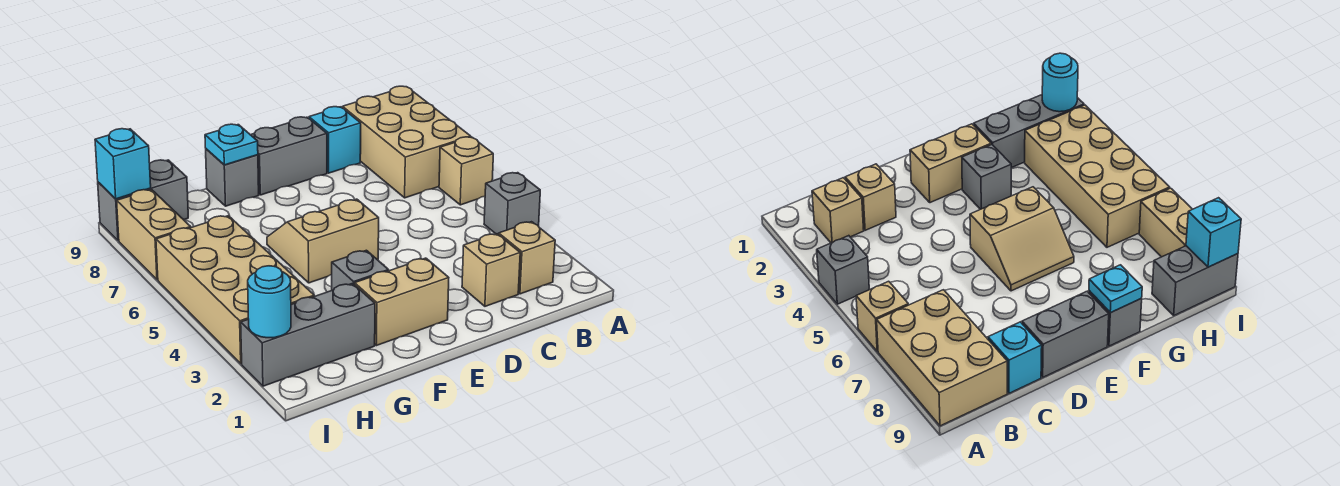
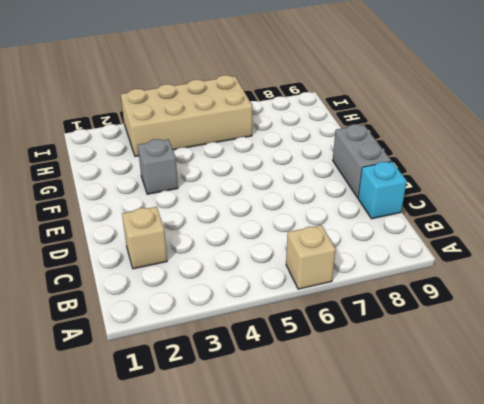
none -> grey brick A4 level 1
none -> tan brick A7:B9 level 1
none -> tan brick B2 level 1

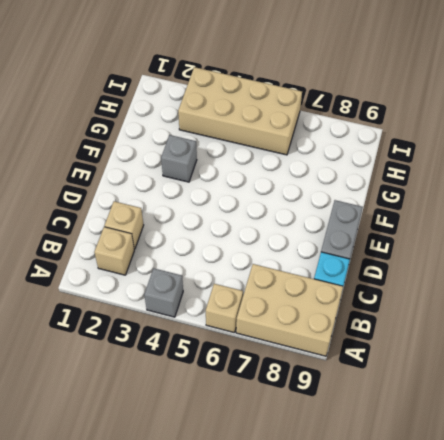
none -> tan brick E2:F2 level 1
none -> tan slope E5:F6 level 1 top 5
none -> grey brick F9 level 1

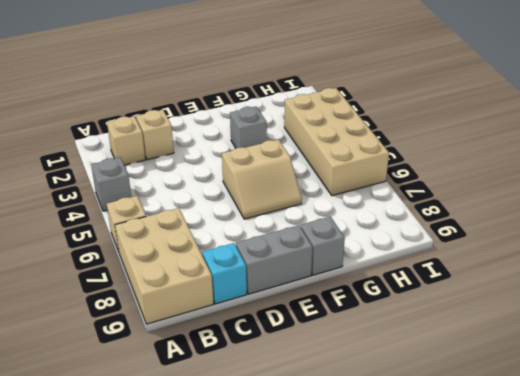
none -> tan brick E2:F2 level 1
none -> grey brick G2:I2 level 1
none -> grey brick H9:I9 level 1

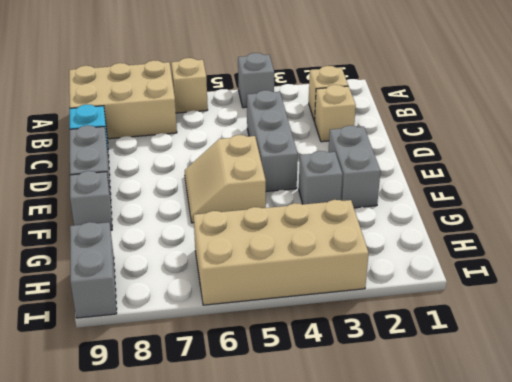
grey brick C4:E4 level 1 -> grey brick G2:I2 level 1
grey brick E2:F2 level 1 -> tan brick E2:F2 level 1
none -> tan brick I7:I8 level 1
none -> cyan plate F9 level 2
none -> cyan round brick I2 level 2

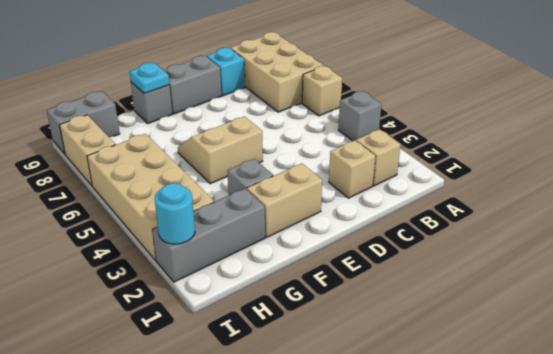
none -> cyan brick I9 level 2

